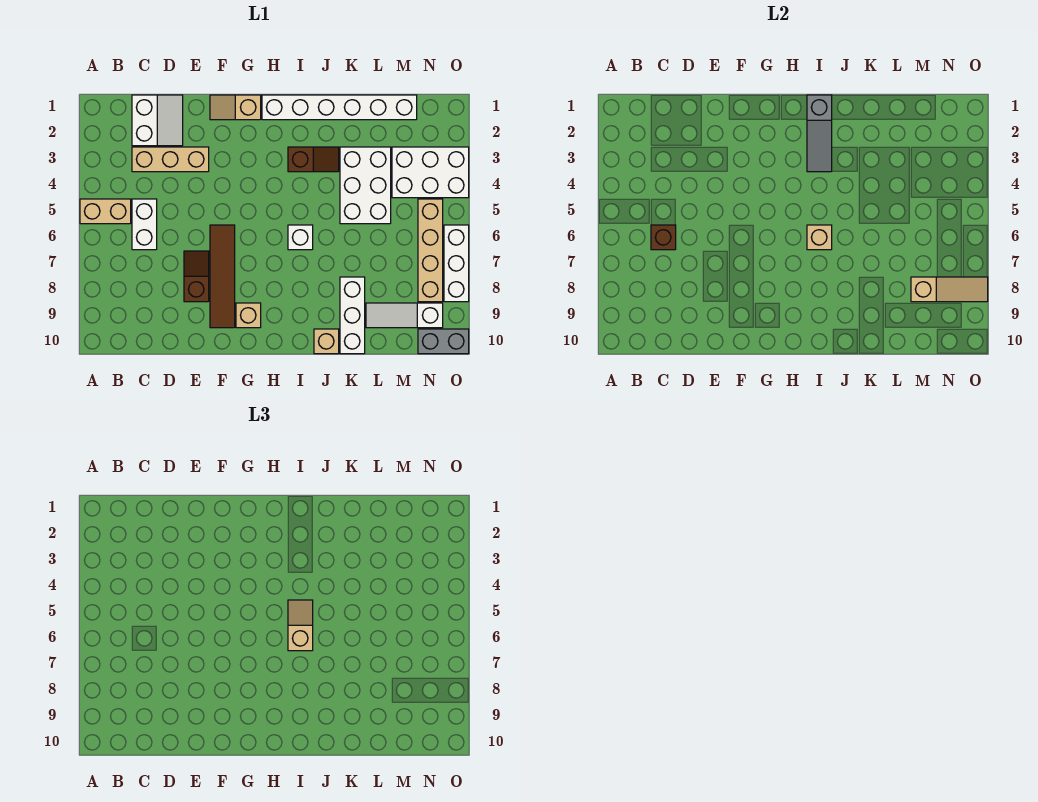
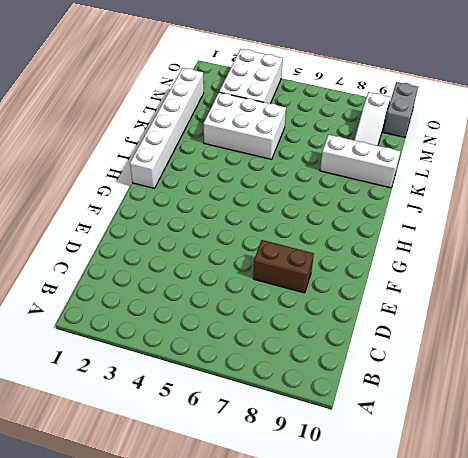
brown brick E7:E8 level 1 -> brown slope E7:E8 level 1 top 8
none -> tan brick A5:B5 level 1
none -> white slope C1:D2 level 1 top C
none -> tan brick C3:E3 level 1

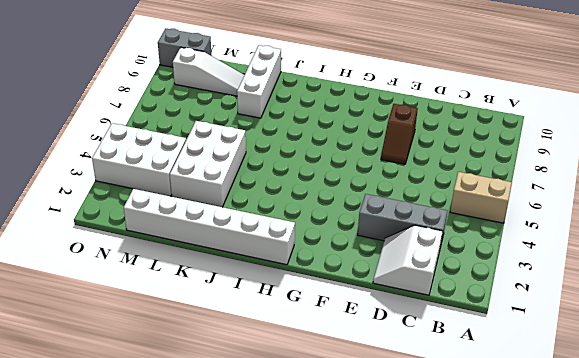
grey brick C3:E3 level 1 -> tan brick C3:E3 level 1
none -> white brick C5:C6 level 1
none -> tan slope F1:G1 level 1 top G
none -> brown tile F6:F9 level 1

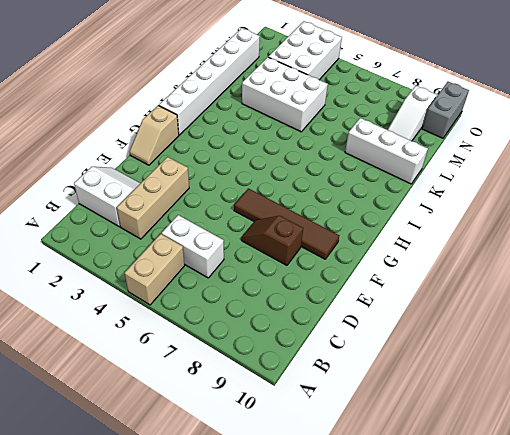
none -> tan brick G9 level 1
none -> brown slope I3:J3 level 1 top I
none -> white brick I6 level 1

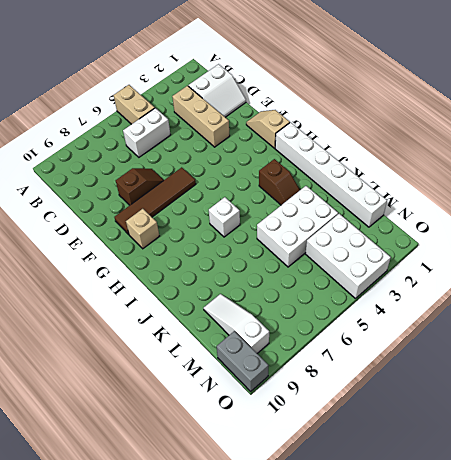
none -> tan brick J10 level 1
none -> white brick K8:K10 level 1
none -> tan brick N5:N8 level 1

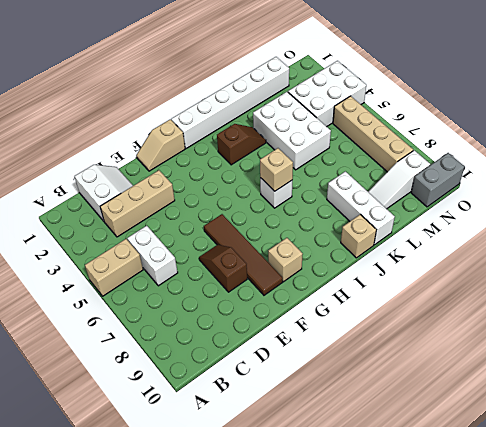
none -> white brick O6:O8 level 1
none -> brown brick C6 level 2
none -> grey slope I1:I3 level 2 top 1

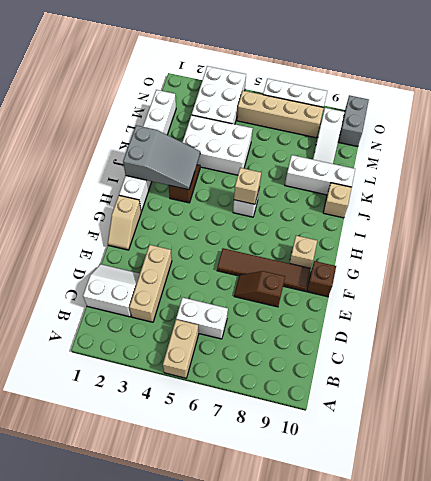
brown brick F10 level 1 -> brown brick C6 level 2
grey slope I1:J3 level 2 top 1 -> grey slope I1:I3 level 2 top 1
none -> tan slope M8:O8 level 2 top M
none -> tan slope I5:I6 level 3 top 6

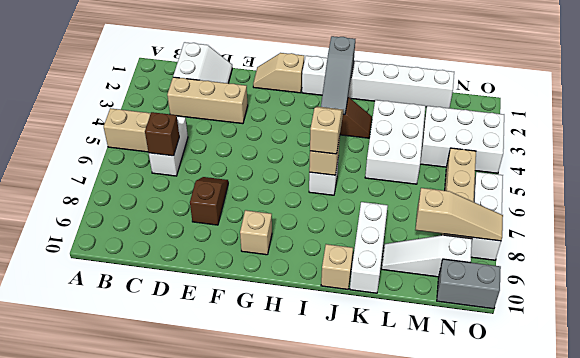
none -> brown tile F6:F9 level 1

